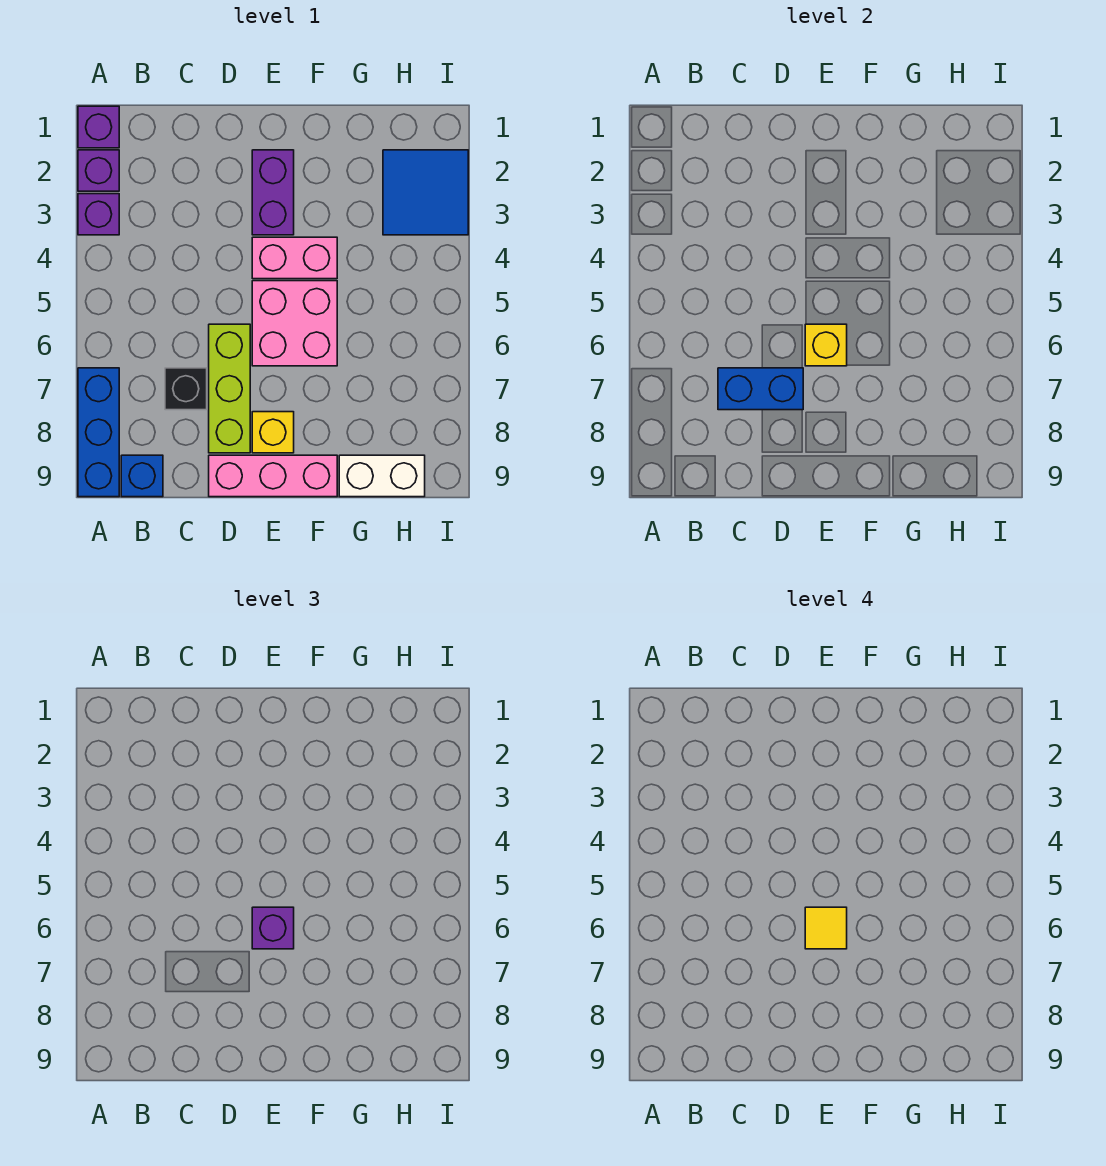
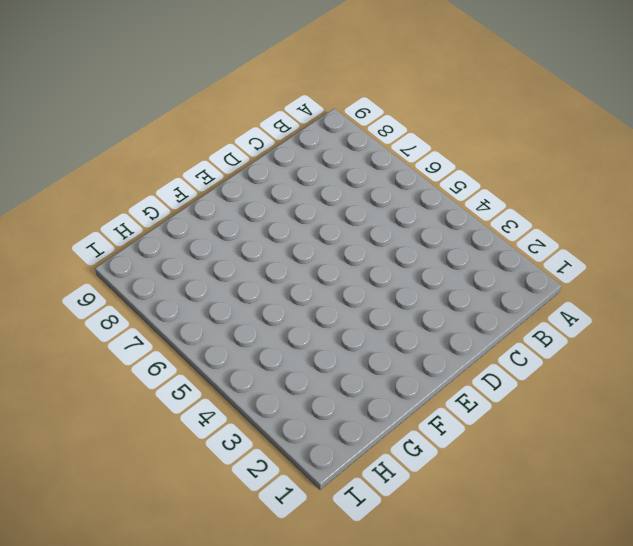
none -> purple brick A1 level 1
none -> purple brick A2 level 1
none -> purple brick A3 level 1

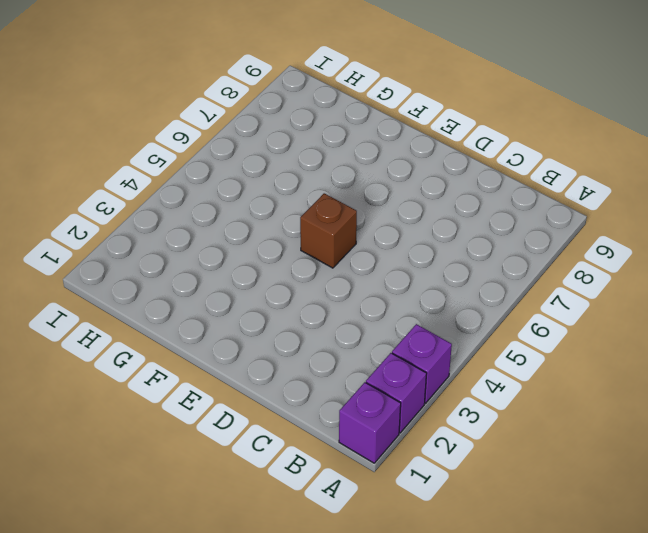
brown brick E5 level 1 -> pink brick E5:F6 level 1
none -> blue brick A7:A9 level 1
none -> blue brick B9 level 1
none -> black brick C7 level 1

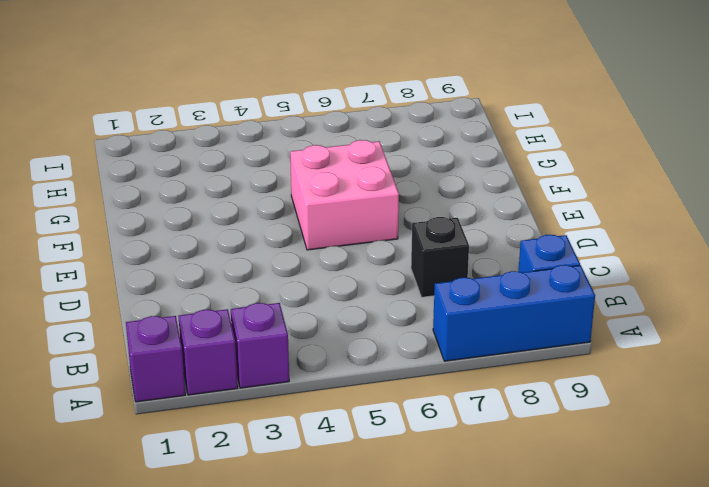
none -> lime brick D6:D8 level 1
none -> pink brick D9:F9 level 1
none -> purple brick E2:E3 level 1

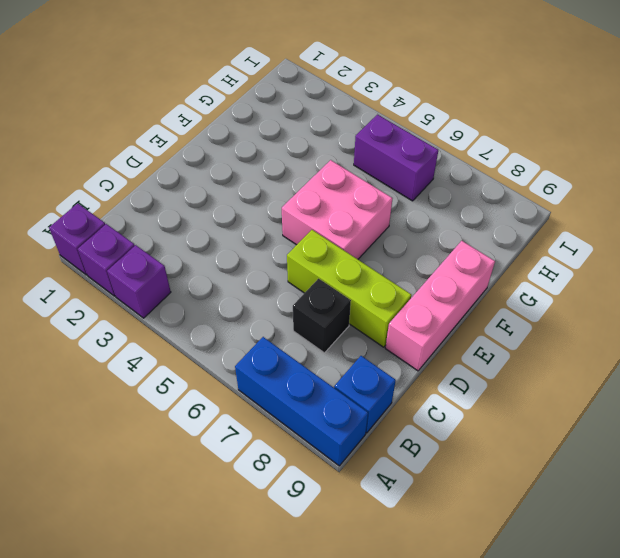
purple brick H5:H6 level 1 -> purple brick E2:E3 level 1
none -> pink brick E4:F4 level 1
none -> yellow brick E8 level 1
none -> white brick G9:H9 level 1

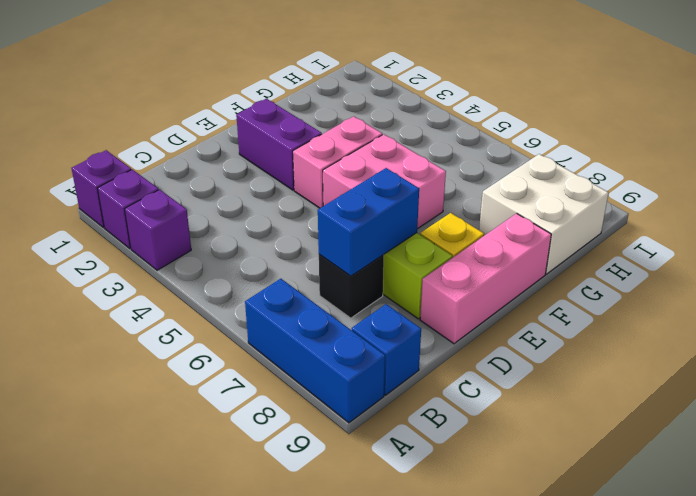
white brick G8:H9 level 1 -> white brick G9:H9 level 1
none -> blue tile H2:I3 level 1
none -> yellow brick E6 level 2
none -> purple brick E6 level 3

